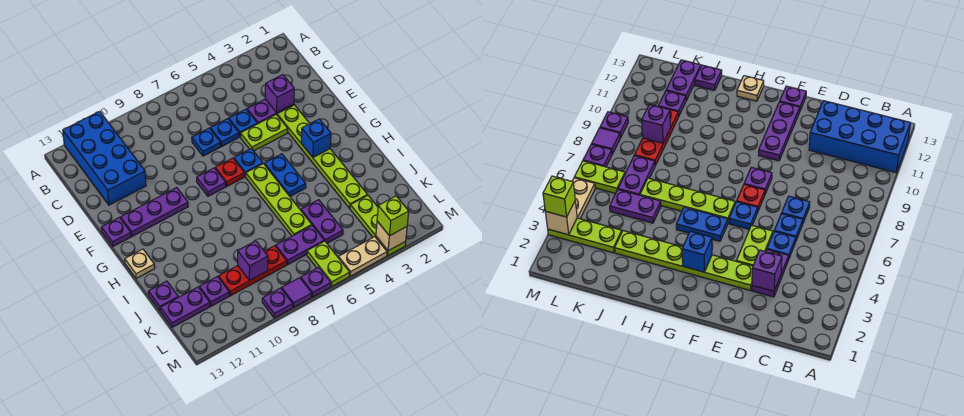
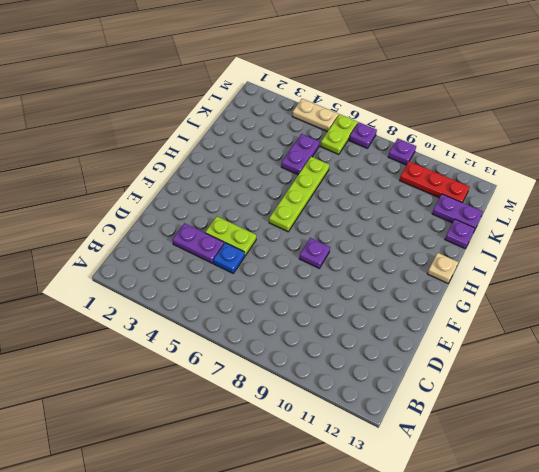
red plate L10:L12 level 1 -> red plate K8:K10 level 1
none -> blue brick A11:D12 level 1
none -> blue plate D6 level 1
none -> blue plate D7 level 1
none -> lime plate E3:J3 level 1

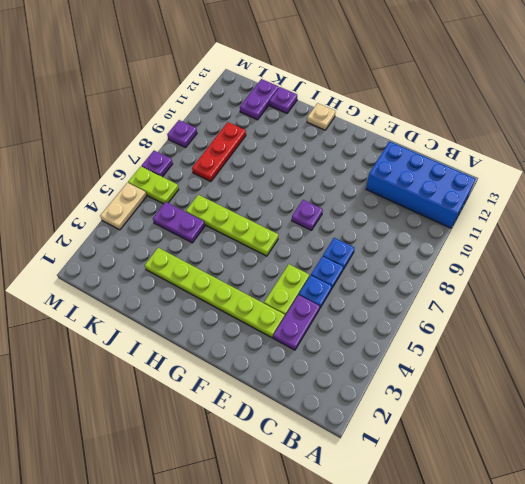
none -> blue plate F6 level 1
none -> red plate F7 level 1
none -> purple plate F10:F12 level 1
none -> purple plate F13 level 1

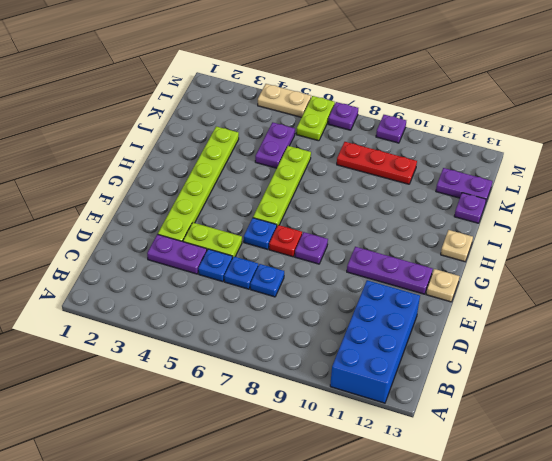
tan plate F13 level 1 -> purple plate F13 level 1
none -> blue plate G5:H5 level 1
none -> lime plate K3:M3 level 1
none -> purple plate K6:K7 level 1
none -> purple plate K11 level 1

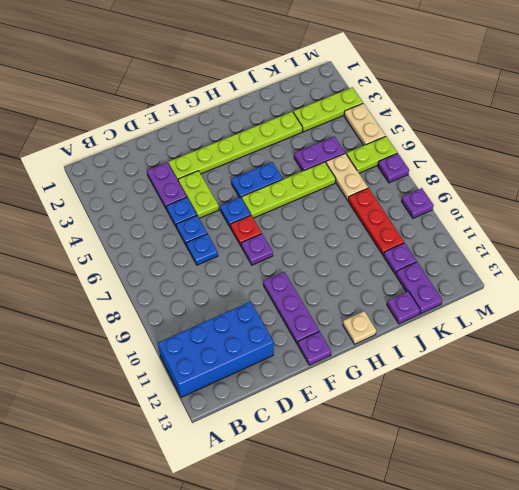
tan plate K6:K7 level 1 -> purple plate K6:K7 level 1
none -> purple tile M8 level 1
none -> purple brick D3 level 2
none -> blue brick G3 level 2
none -> purple brick K9 level 2

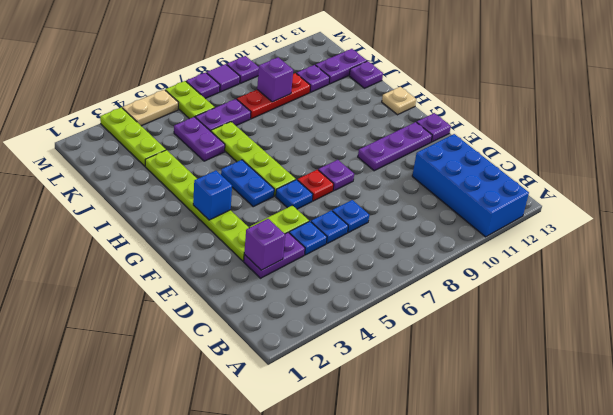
none -> tan brick M3 level 2
none -> lime brick M3 level 3

